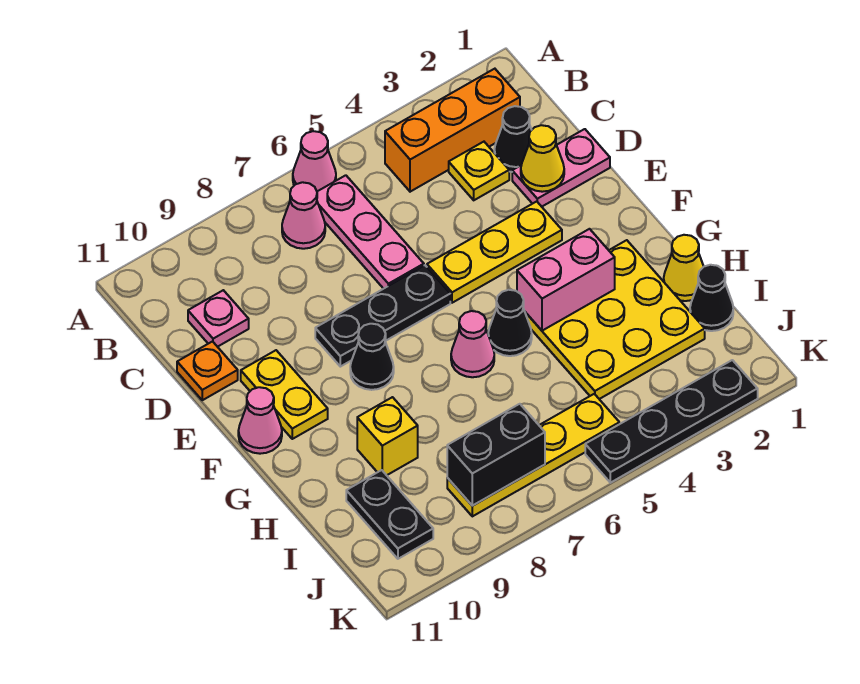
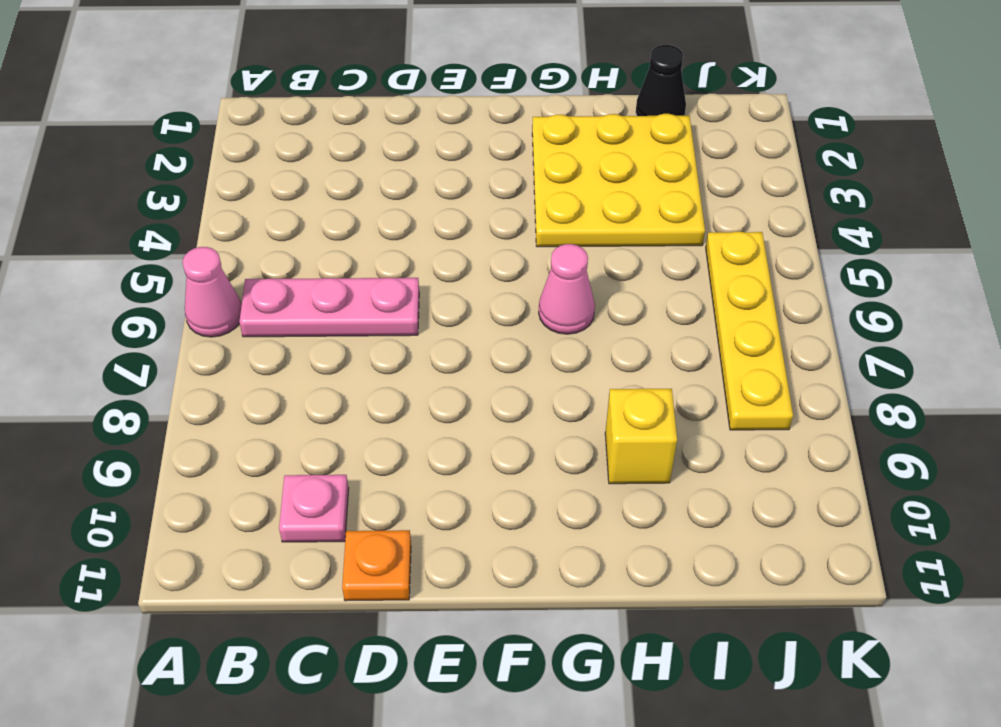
none -> orange brick B2:B4 level 1
none -> pink cone B7 level 1
none -> black cone C2 level 1

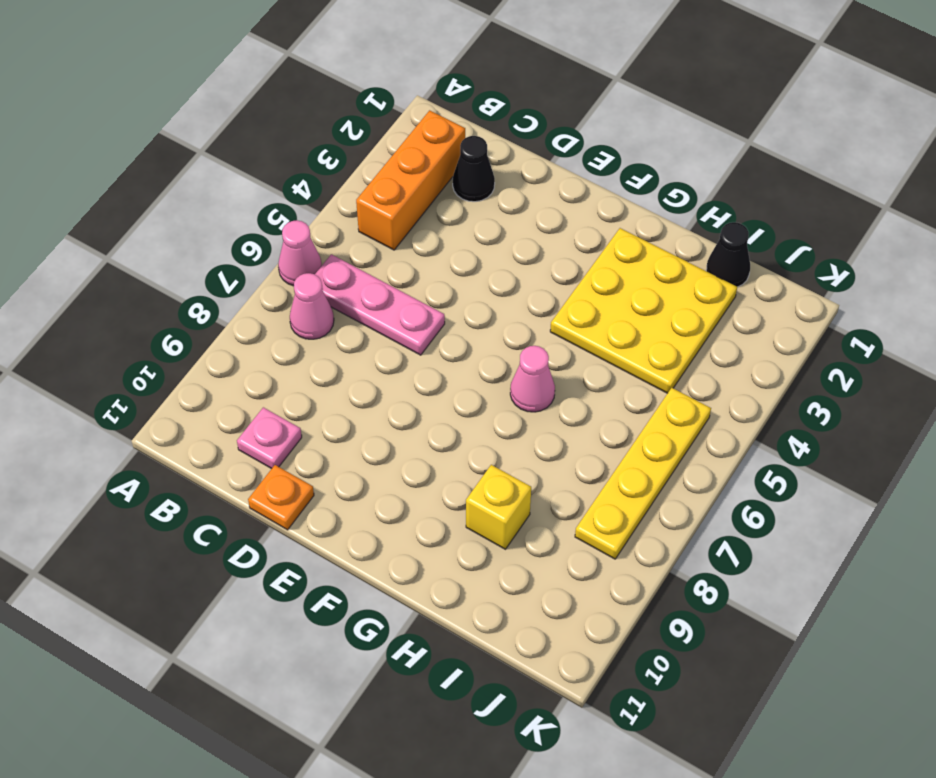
none -> yellow plate C3 level 1
none -> pink plate D1:D2 level 1
none -> yellow plate E3:E5 level 1

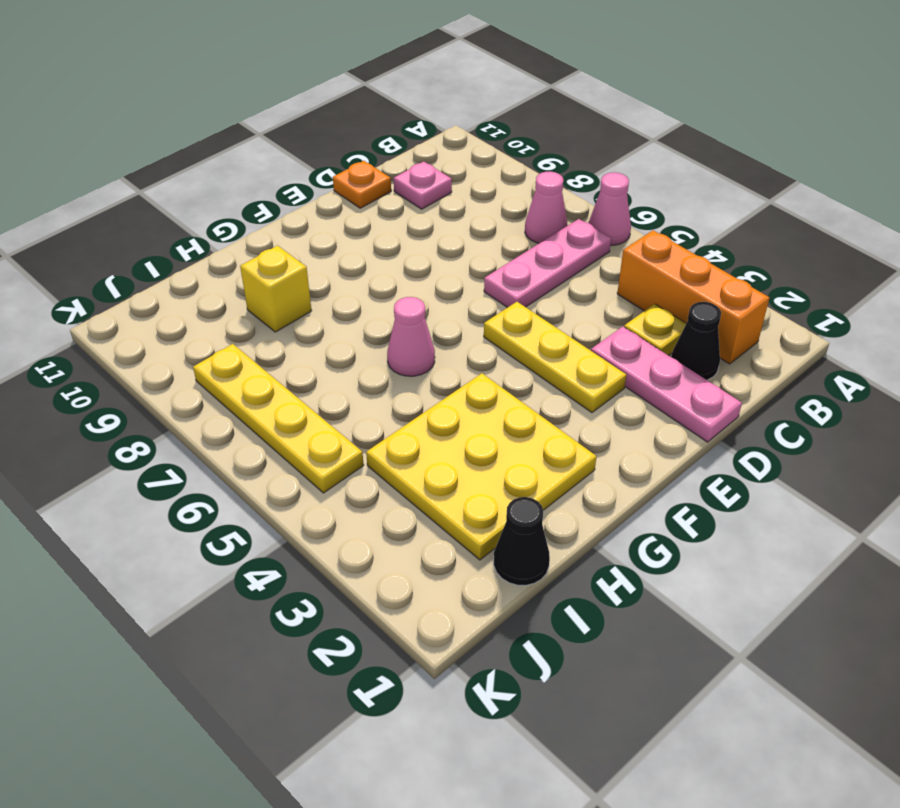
pink plate D1:D3 level 1 -> pink plate D1:D2 level 1
none -> black plate E6:E8 level 1
none -> yellow plate E10:F10 level 1
none -> black cone F8 level 1

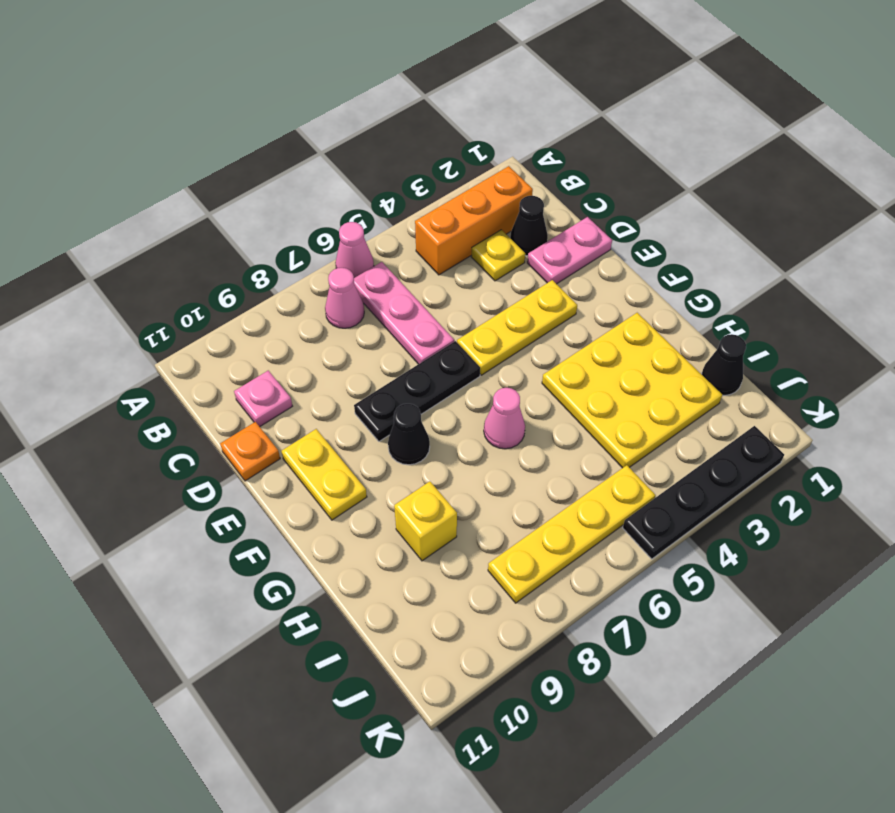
none -> pink cone F11 level 1
none -> black cone G5 level 1
none -> yellow cone H1 level 1

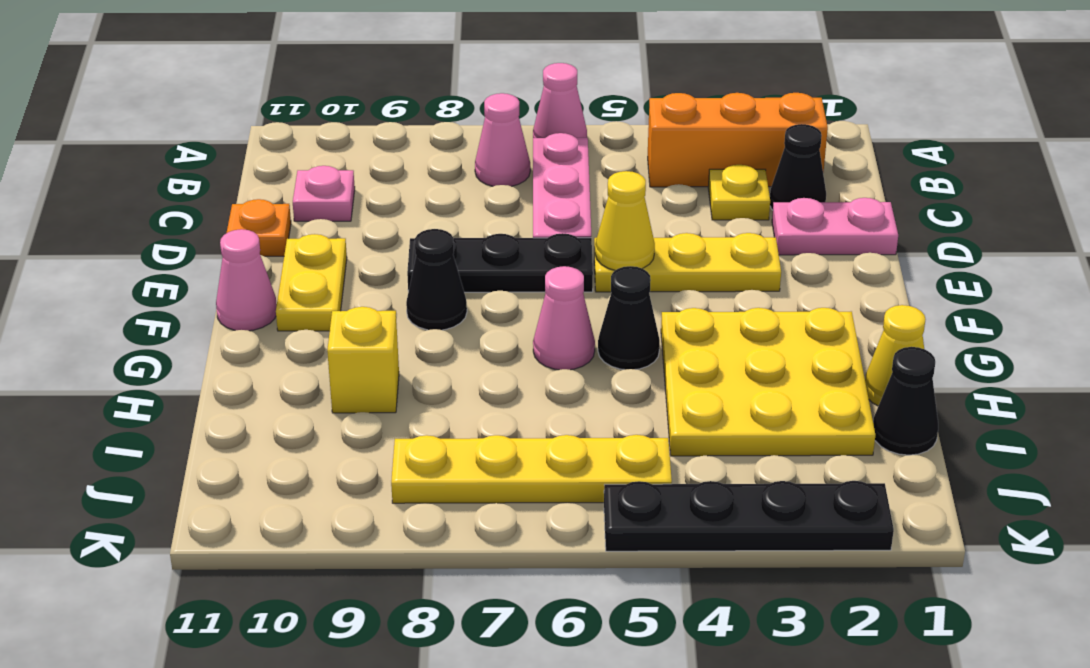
yellow cone E5 level 2 -> yellow cone D2 level 2
none -> black plate I10:J10 level 1
none -> pink brick G3:G4 level 2
none -> black brick J7:J8 level 2

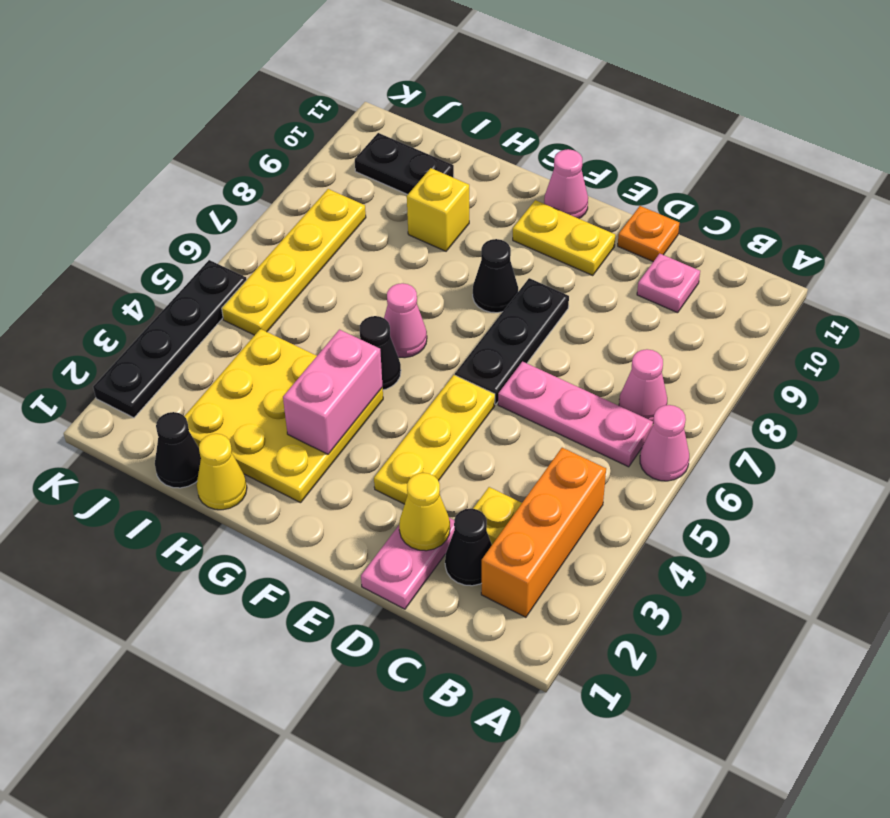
none -> black brick J7:J8 level 2

